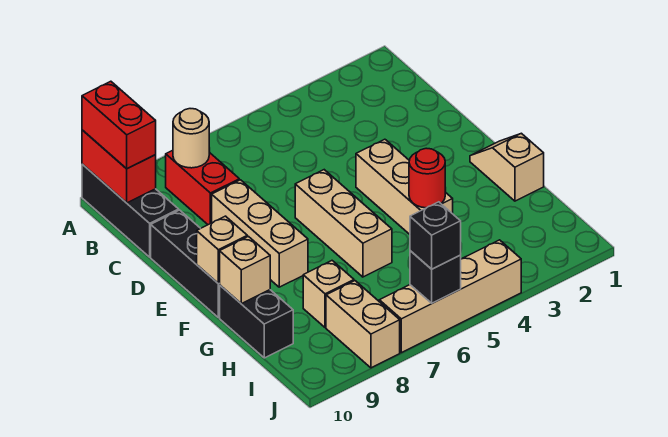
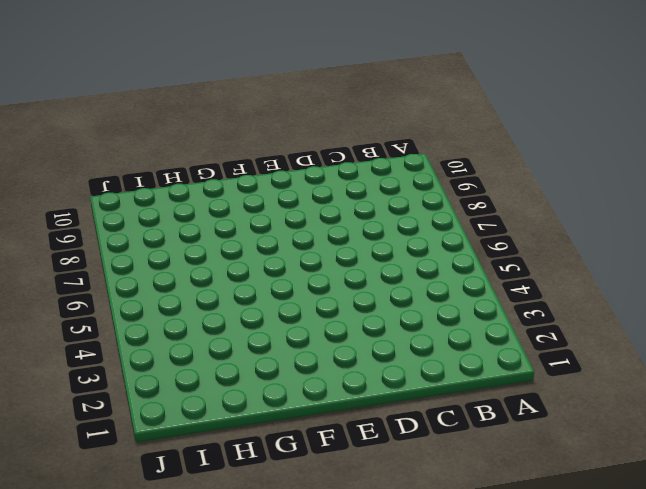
none -> black brick A10:C10 level 1
none -> red brick B8:C8 level 1
none -> tan brick D8:F8 level 1

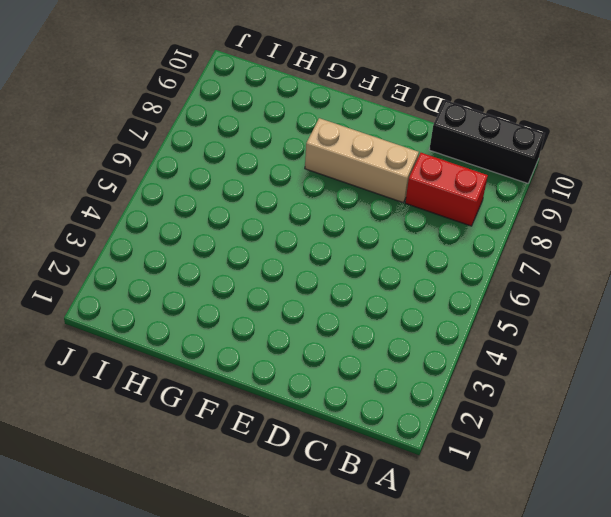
none -> black brick D10:F10 level 1
none -> tan brick E4:G4 level 1
none -> tan brick E6:G6 level 1

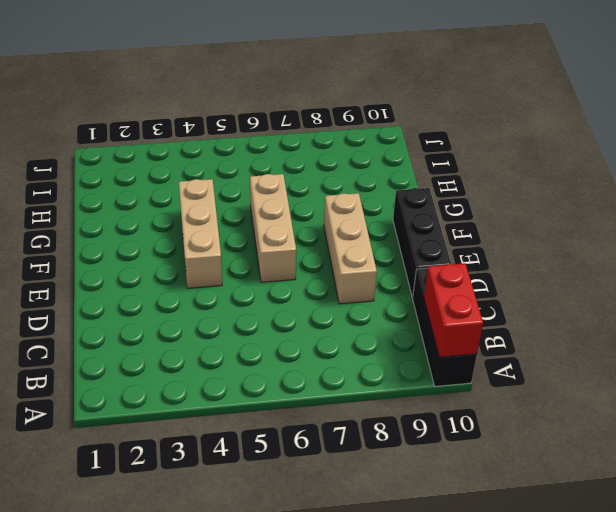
none -> red brick B8:C8 level 1
none -> tan slope F1:G1 level 1 top G
none -> black brick G10:H10 level 1

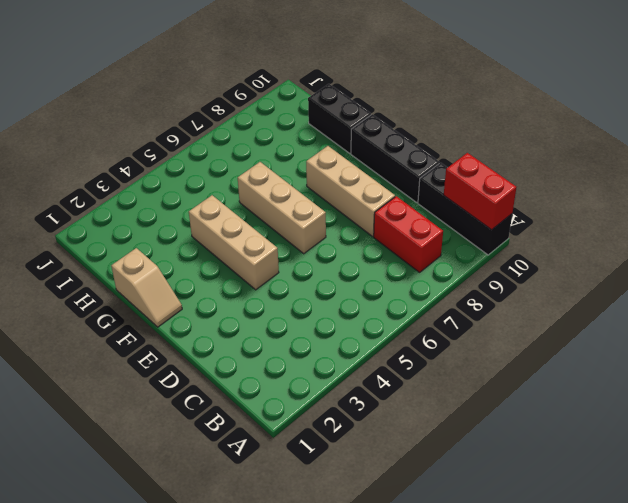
none -> tan brick H8 level 1
none -> tan brick I8:J8 level 1
none -> tan brick J4:J7 level 1

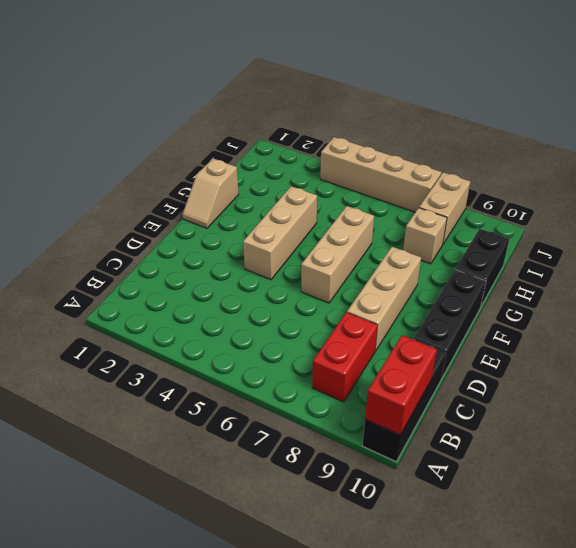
none -> tan round brick B8 level 2
none -> tan brick F10 level 2
none -> red round brick G4 level 2

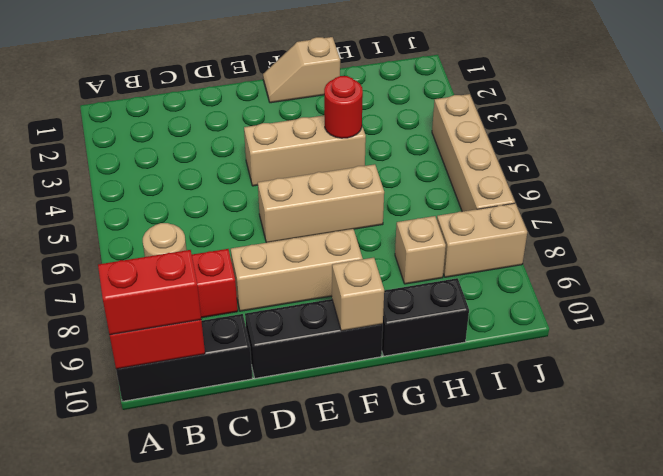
none -> tan brick G10 level 2
none -> black brick J6 level 2
none -> black brick J6 level 3

